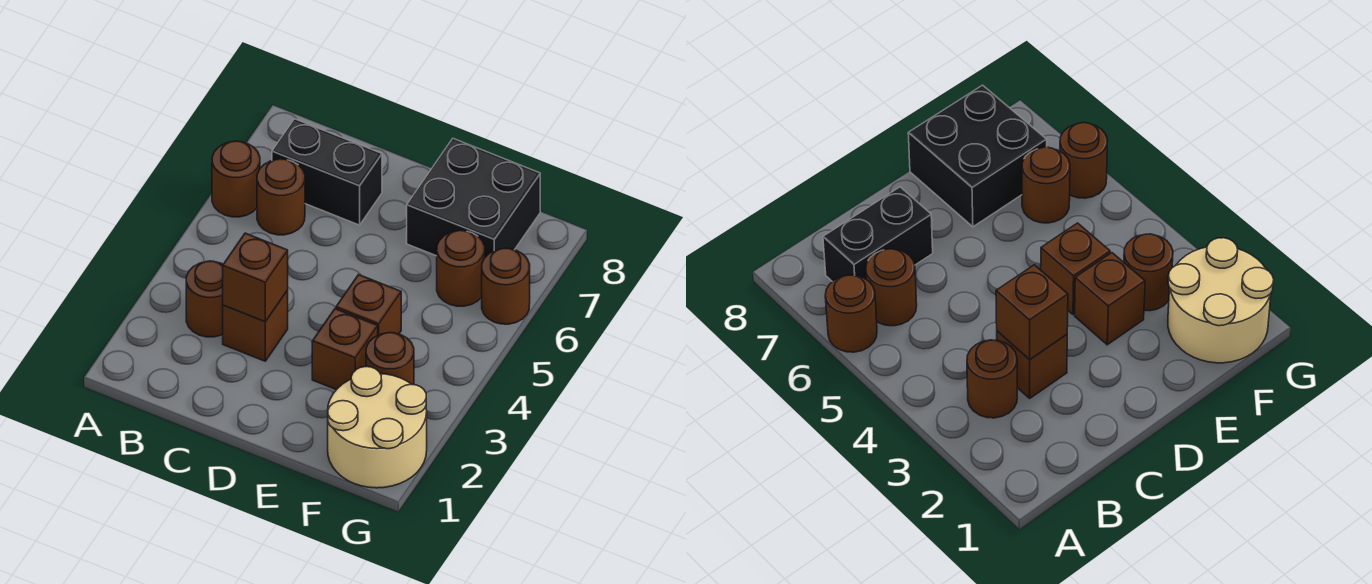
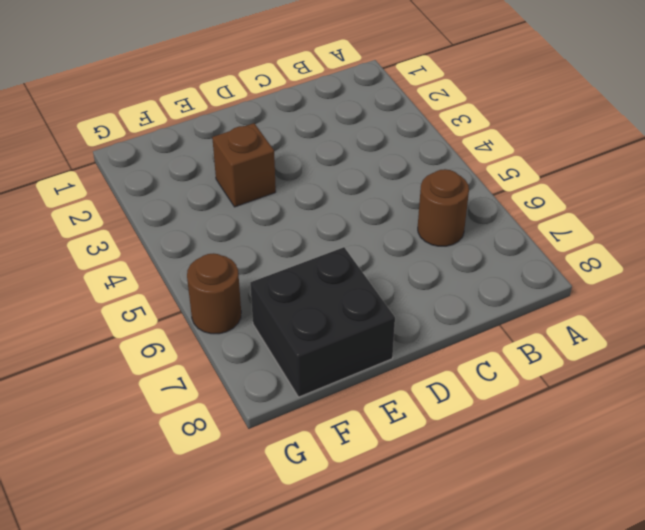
none -> brown round brick A6 level 1
none -> brown round brick B3 level 1
none -> black brick B7:C7 level 1

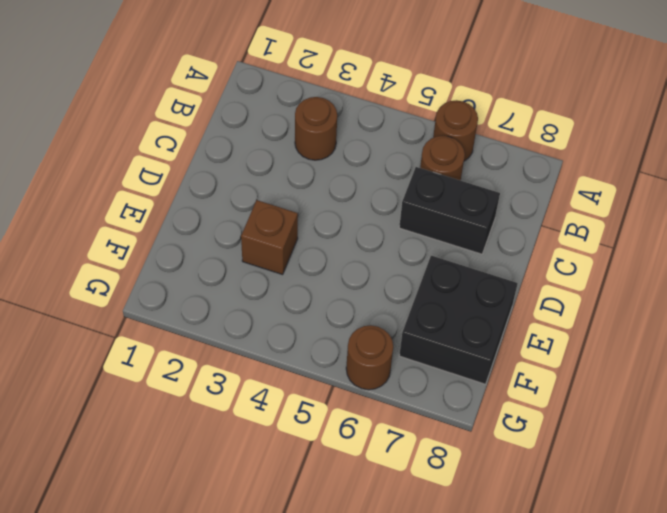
black brick C6:C7 level 1 -> black brick B7:C7 level 1
none -> brown brick C3 level 1
none -> brown brick E4 level 1
none -> tan round brick F1:G2 level 1

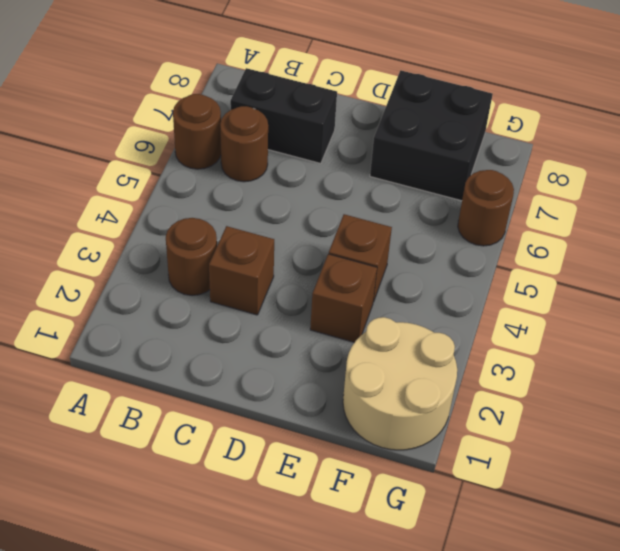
none -> brown round brick F3 level 1
none -> brown round brick F6 level 1
none -> brown brick C3 level 2

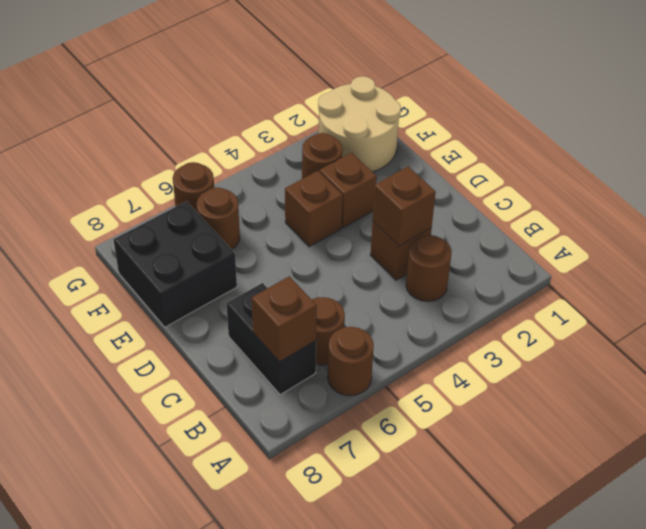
brown brick B7 level 2 -> none

